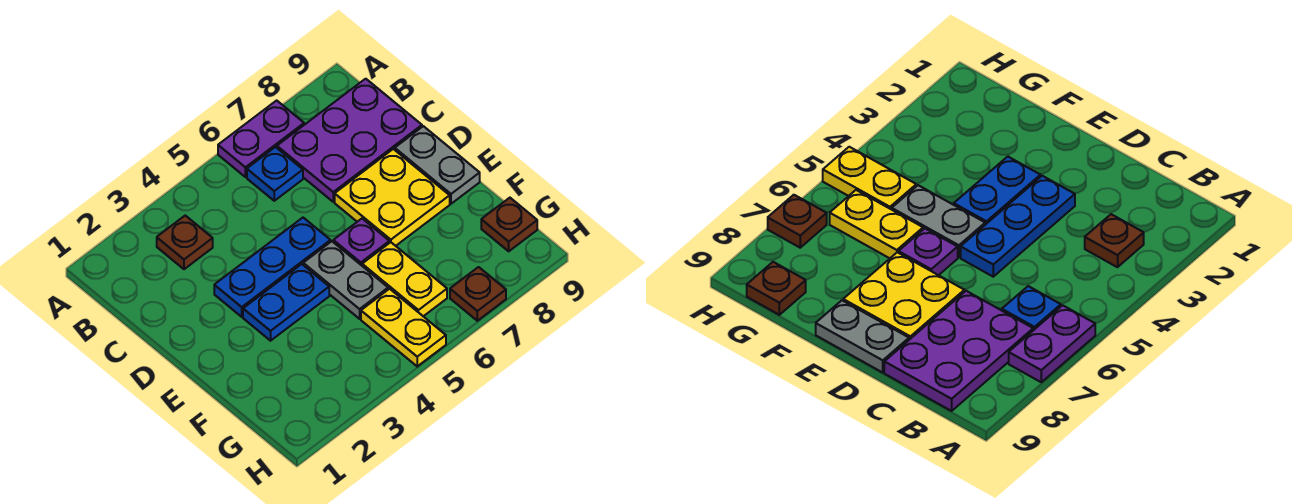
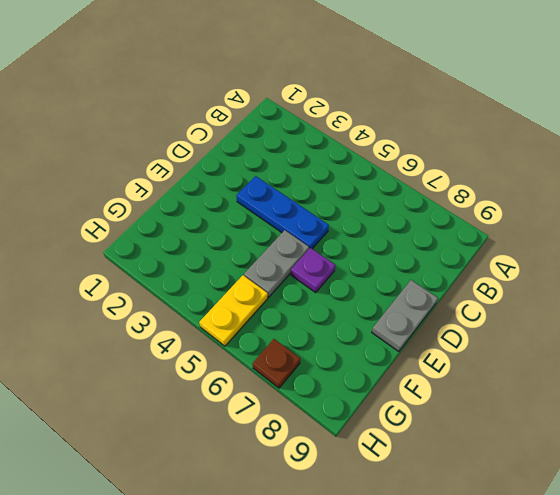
none -> purple plate A6:A7 level 1
none -> brown plate B3 level 1
none -> blue plate B6 level 1

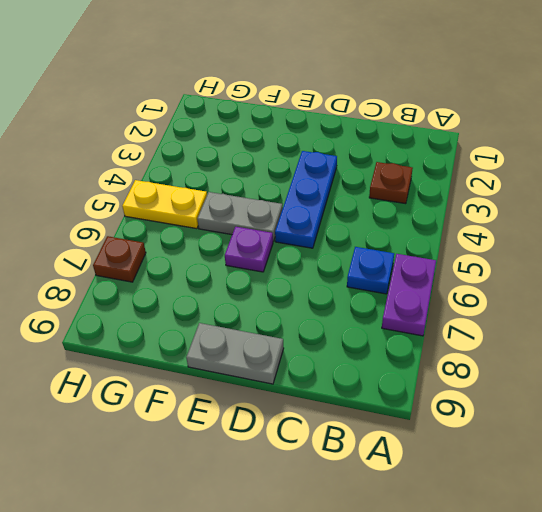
none -> purple plate B7:C9 level 1
none -> yellow plate D7:E8 level 1
none -> blue plate E3:E4 level 1

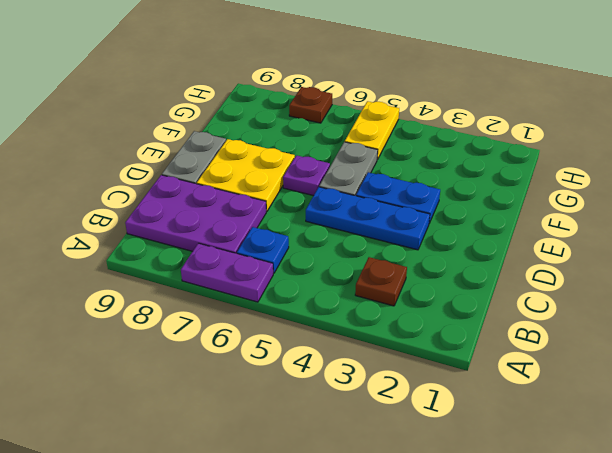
none -> yellow plate F6:G6 level 1
none -> brown plate G9 level 1

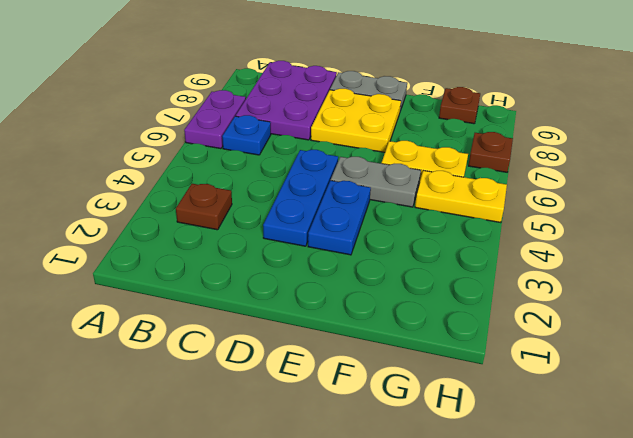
none -> purple plate E6 level 1

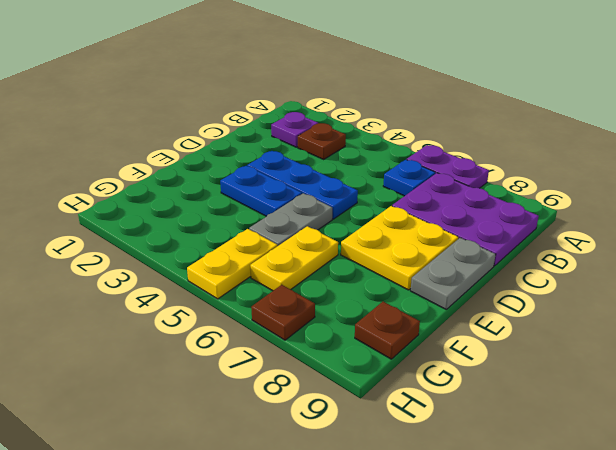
purple plate B2 level 1 -> purple plate E6 level 1

